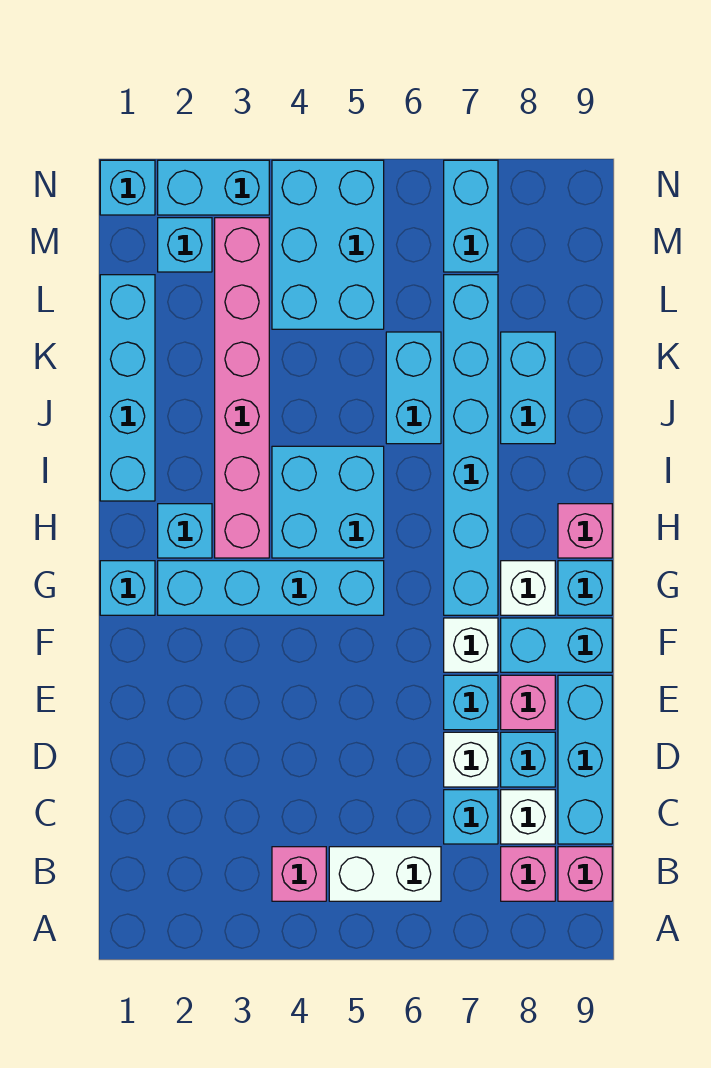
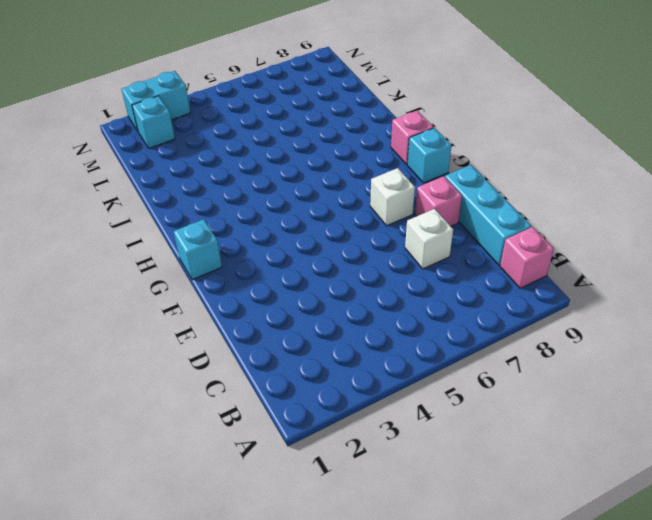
none -> pink brick B4 level 1
none -> white brick B5:B6 level 1
none -> pink brick B8 level 1
none -> cyan brick C7 level 1

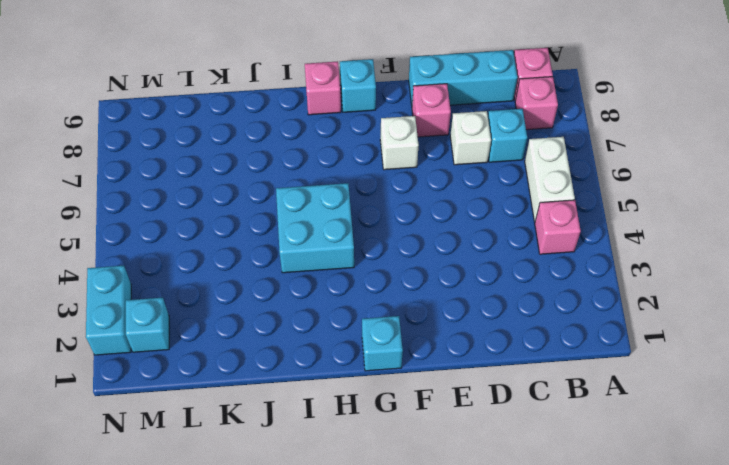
none -> white brick C8 level 1
none -> cyan brick D8 level 1
none -> cyan brick E7 level 1
none -> cyan brick F8:F9 level 1

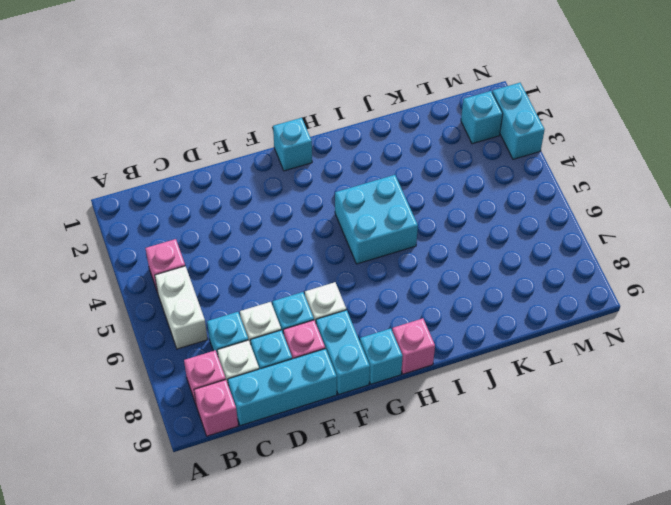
none -> cyan brick G2:G5 level 1
none -> cyan brick G7:L7 level 1
none -> white brick G8 level 1
none -> cyan brick H2 level 1

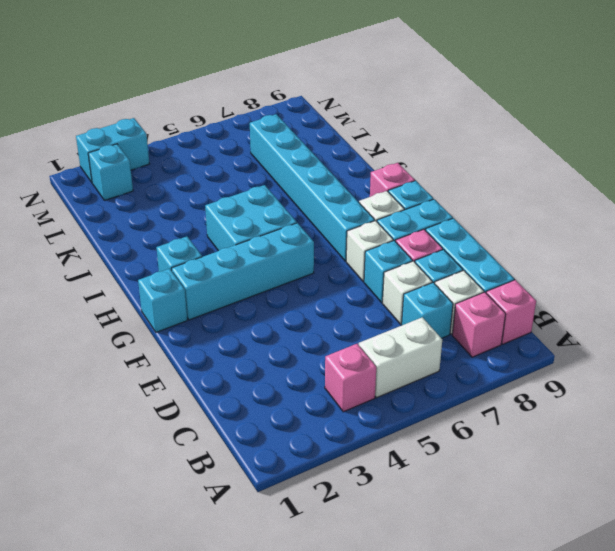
none -> pink brick H3:M3 level 1
none -> cyan brick I1:L1 level 1
none -> cyan brick J6:K6 level 1
none -> cyan brick J8:K8 level 1

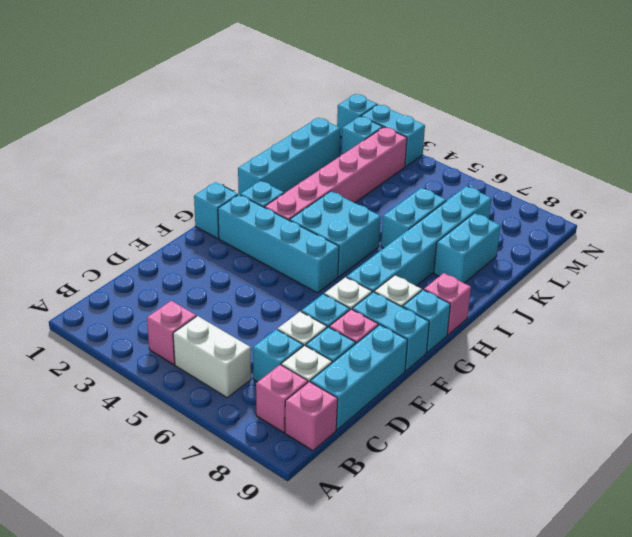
none -> cyan brick L4:N5 level 1
none -> cyan brick M7:N7 level 1

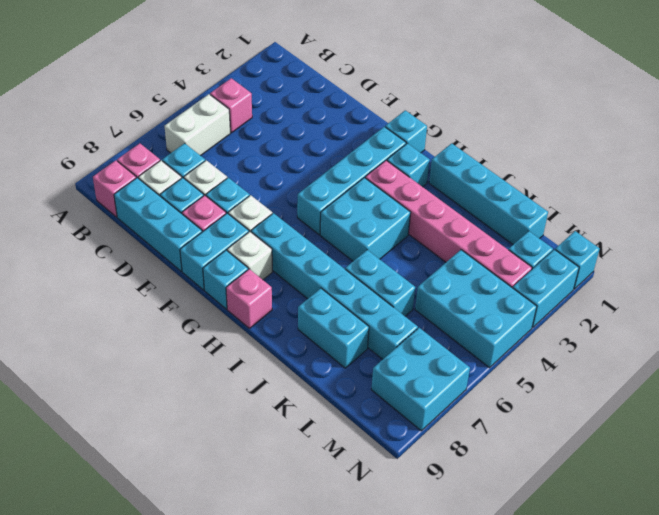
cyan brick M7:N8 level 1 -> cyan brick M7:N7 level 1

